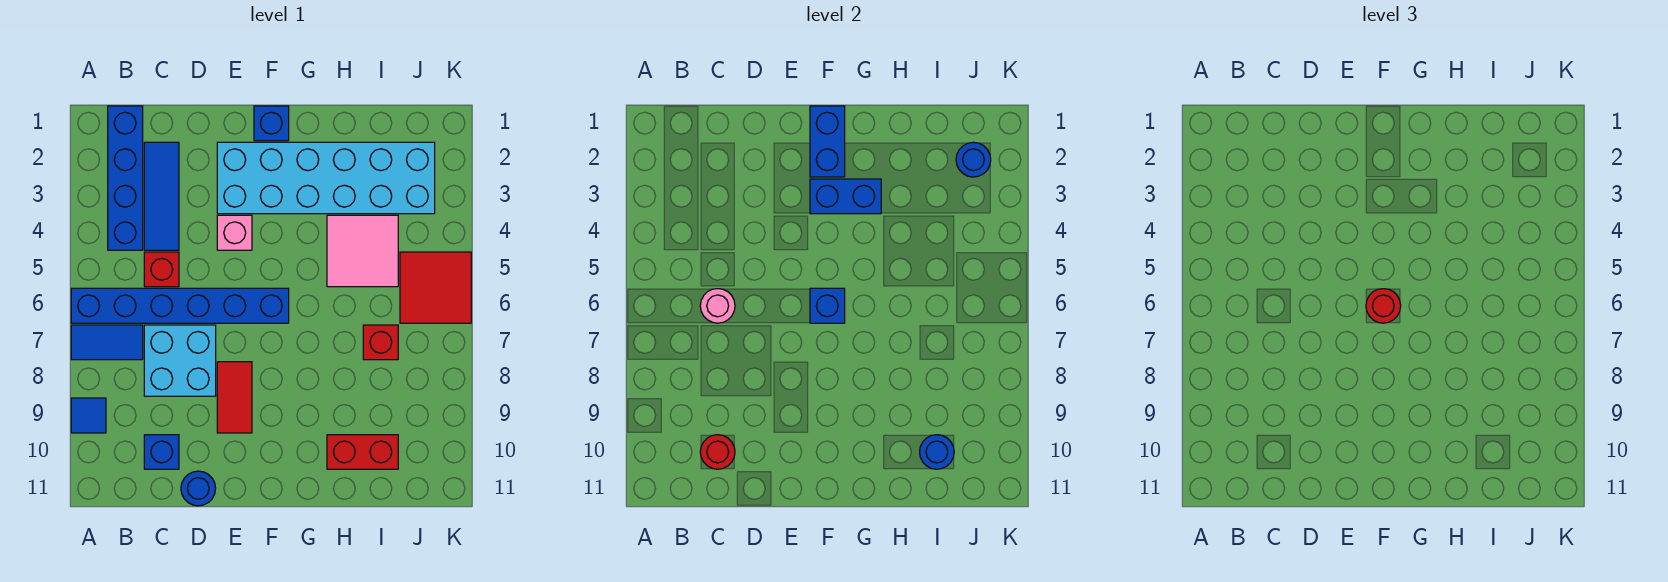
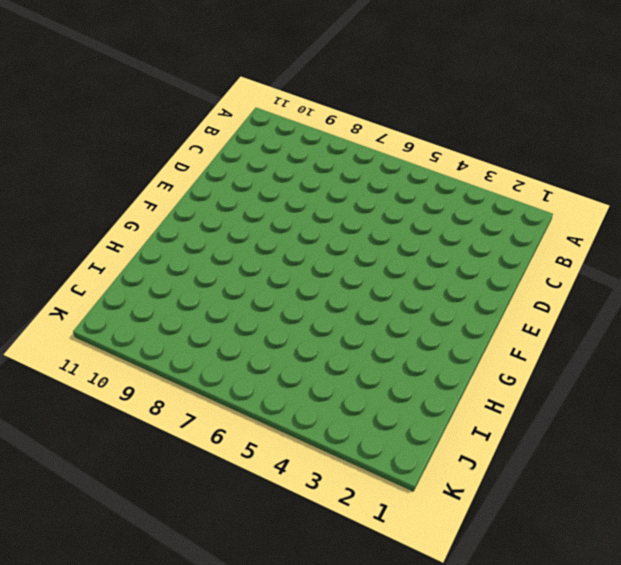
none -> blue brick A6:F6 level 1
none -> blue tile A7:B7 level 1
none -> blue tile A9 level 1

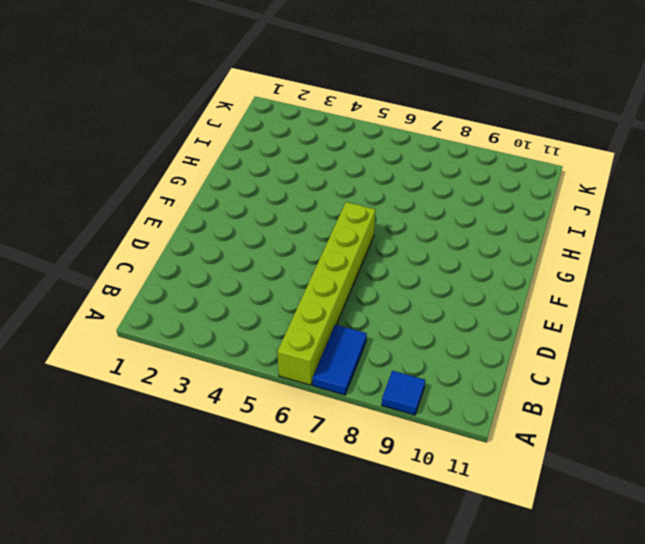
lime brick A6:F6 level 1 -> blue brick A6:F6 level 1
none -> blue brick B1:B4 level 1
none -> blue tile C2:C4 level 1
none -> red brick C5 level 1

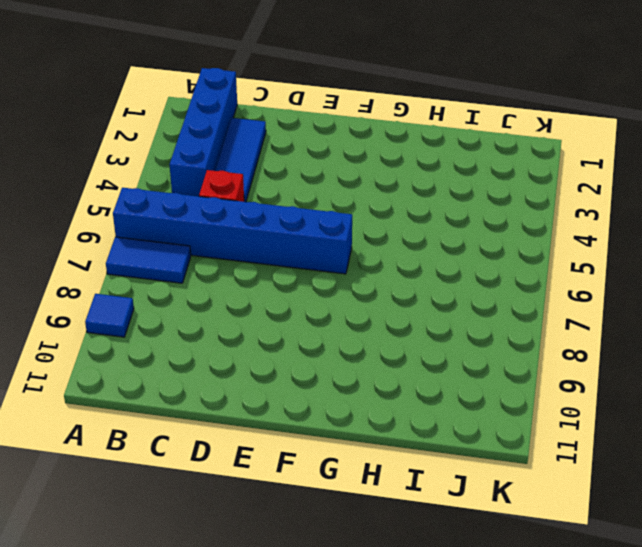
none -> cyan brick C7:D8 level 1
none -> blue brick C10 level 1
none -> blue round brick D11 level 1

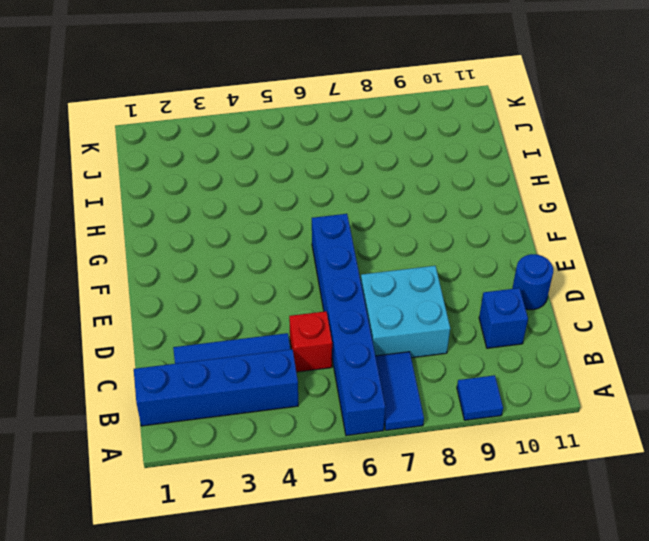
none -> cyan brick E2:J3 level 1
none -> pink brick E4 level 1
none -> red tile E8:E9 level 1

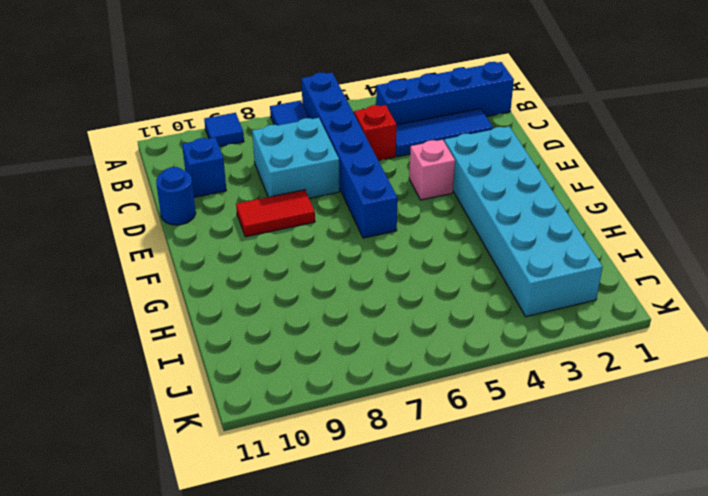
none -> blue brick F1 level 1
none -> pink tile H4:I5 level 1
none -> red brick H10:I10 level 1

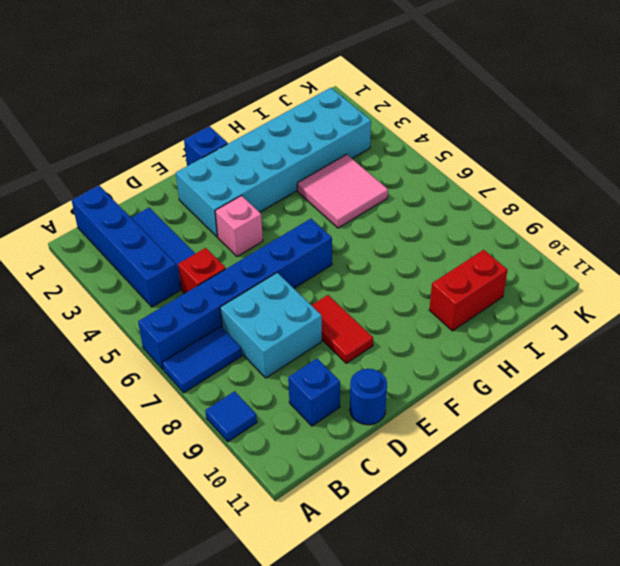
none -> red brick I7 level 1
none -> red tile J5:K6 level 1
none -> pink round brick C6 level 2

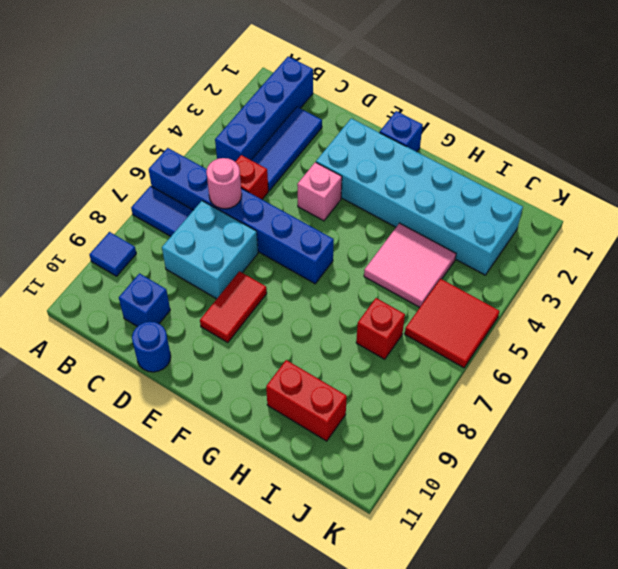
none -> red round brick C10 level 2
none -> blue brick F1:F2 level 2
none -> blue brick F3:G3 level 2

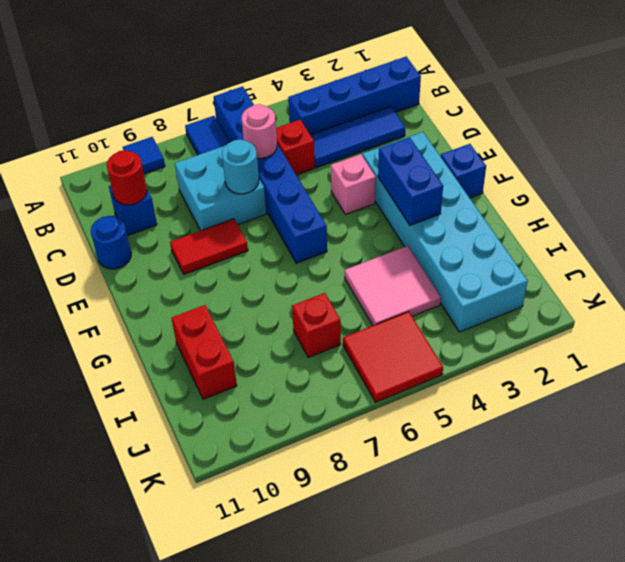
cyan round brick D7 level 2 -> none
none -> blue brick F1:F2 level 2
none -> blue brick F6 level 2
none -> blue round brick I10 level 2

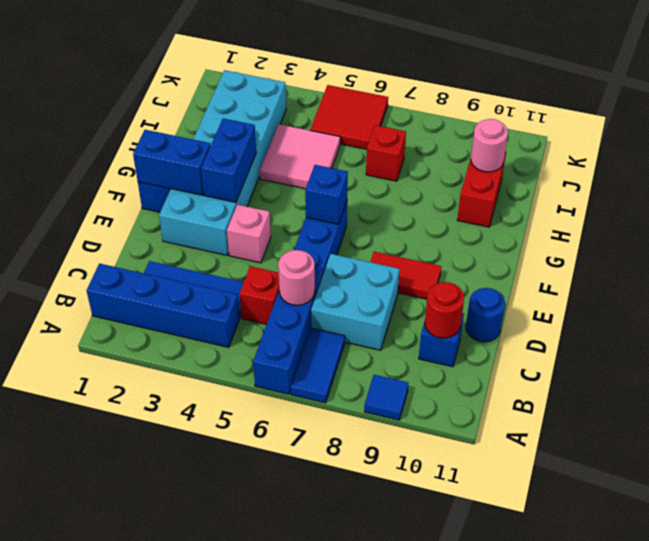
pink round brick I10 level 2 -> blue round brick I10 level 2
none -> blue round brick J2 level 2
none -> red round brick F6 level 3

